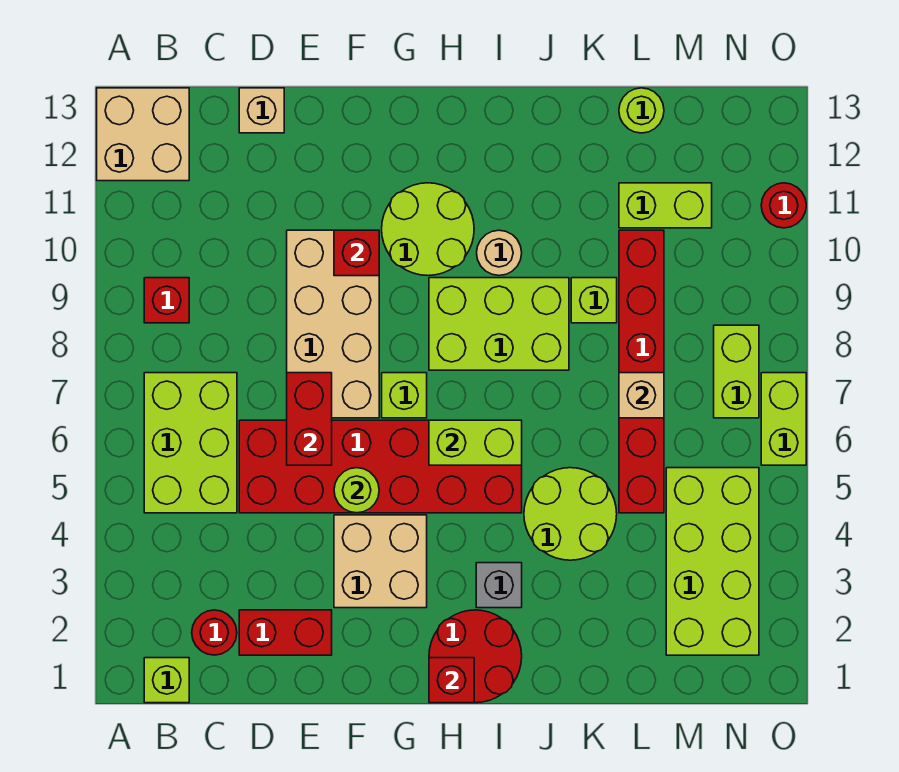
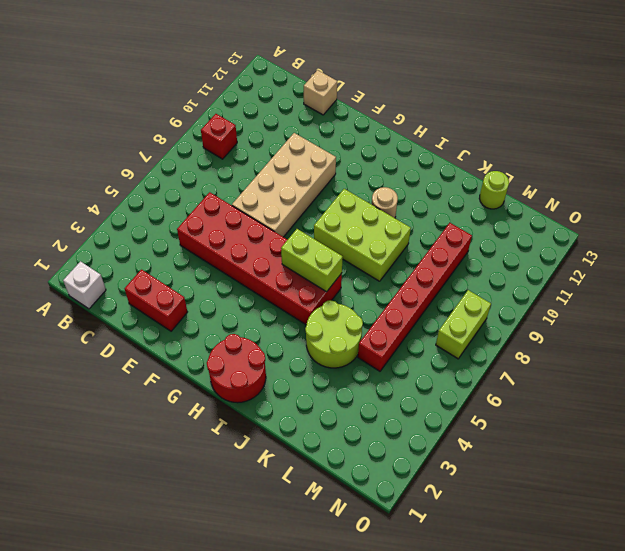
white brick B1 level 1 -> lime brick B1 level 1
none -> tan brick A12:B13 level 1
none -> lime brick B5:C7 level 1
none -> red round brick C2 level 1
none -> tan brick F3:G4 level 1

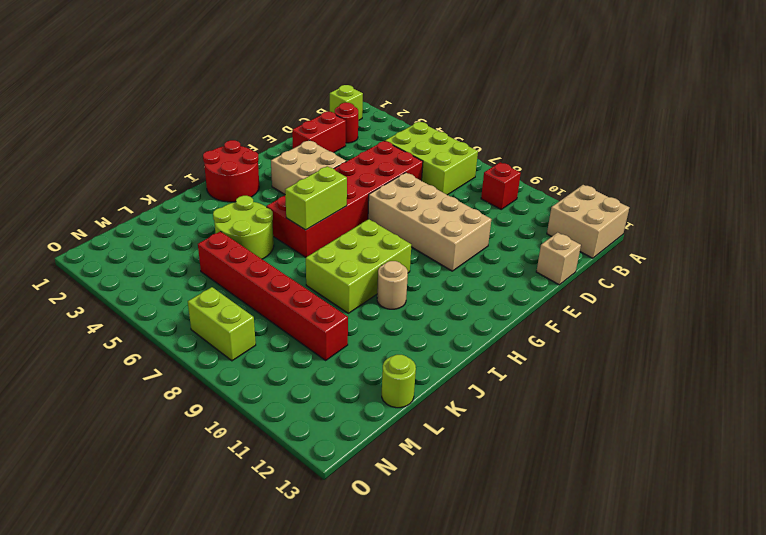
none -> lime brick G7 level 1
none -> lime round brick G10:H11 level 1
none -> grey brick I3 level 1
none -> lime brick K9 level 1

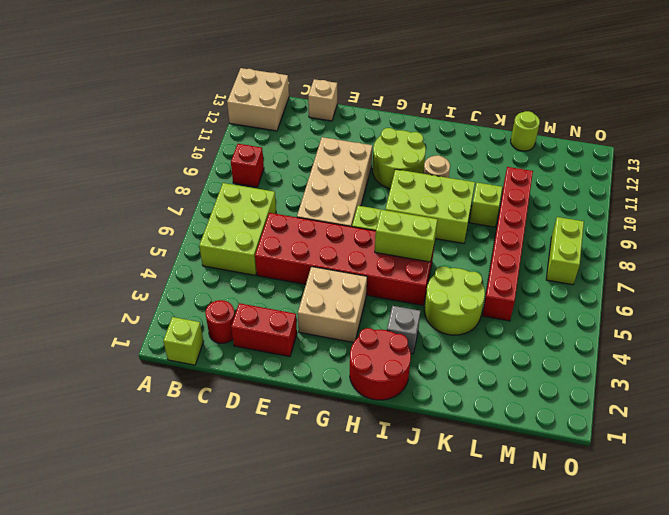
none -> lime brick L11:M11 level 1
none -> lime brick M2:N5 level 1
none -> lime brick O6:O7 level 1
none -> red round brick O11 level 1

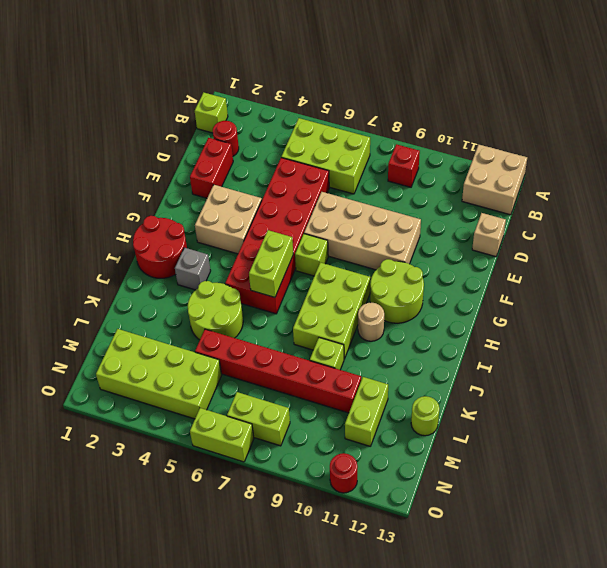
none -> red brick E6:E7 level 2
none -> lime round brick F5 level 2
none -> red brick F10 level 2
none -> red brick H1 level 2

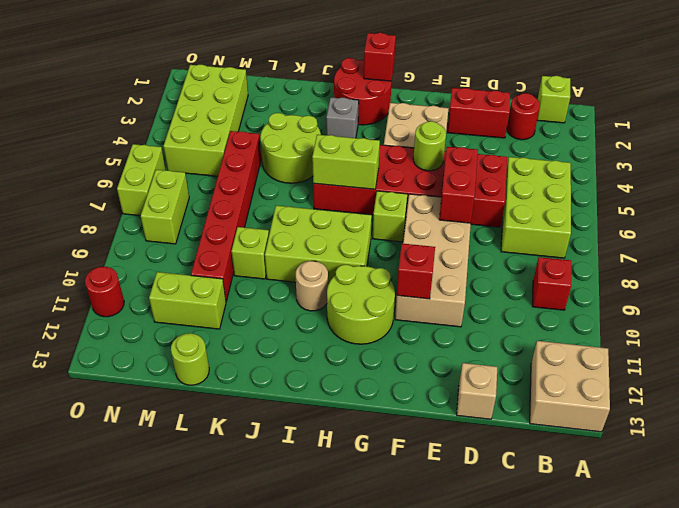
none -> tan brick L7 level 2

